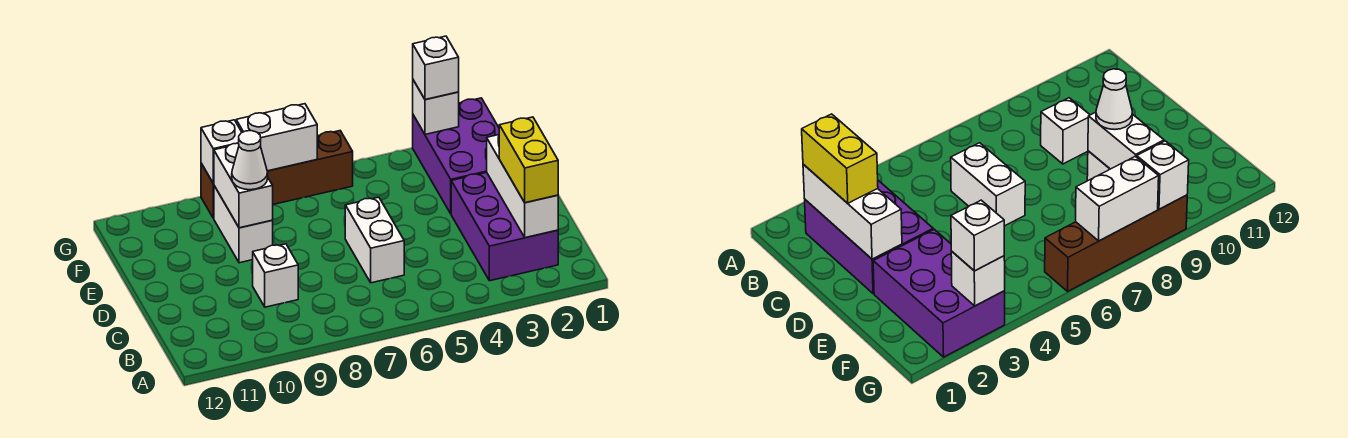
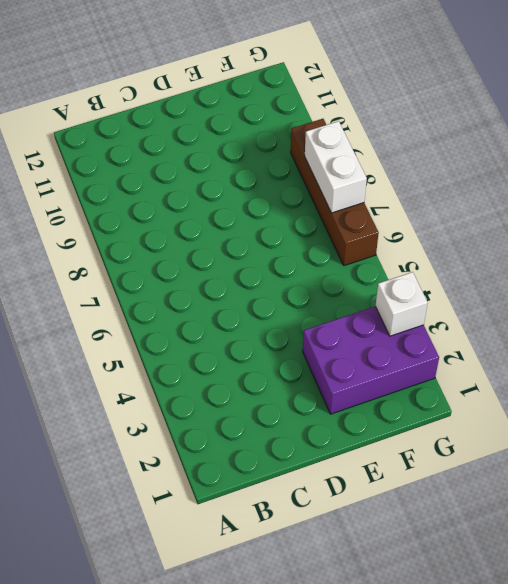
none -> purple brick B2:D3 level 1
none -> white brick C6:D6 level 1
none -> white brick C9 level 1

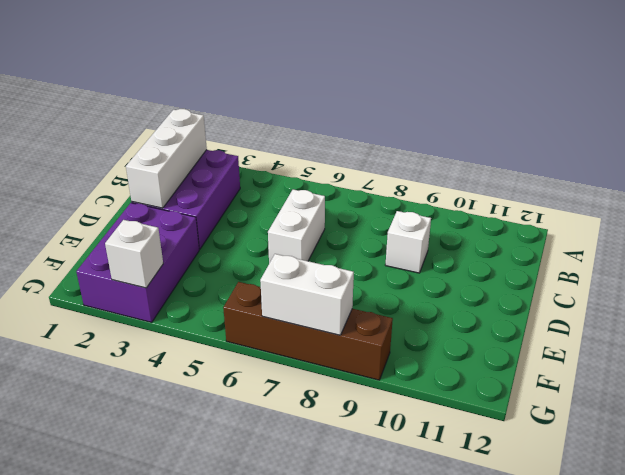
none -> white brick E9:F9 level 1
none -> white brick E9:F9 level 2
none -> white brick G9 level 2

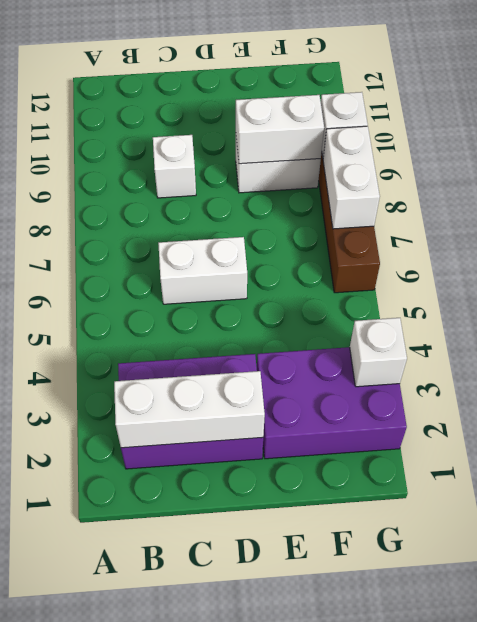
none -> yellow brick B2:C2 level 3
none -> white cone E9 level 3
none -> white brick G3 level 3

